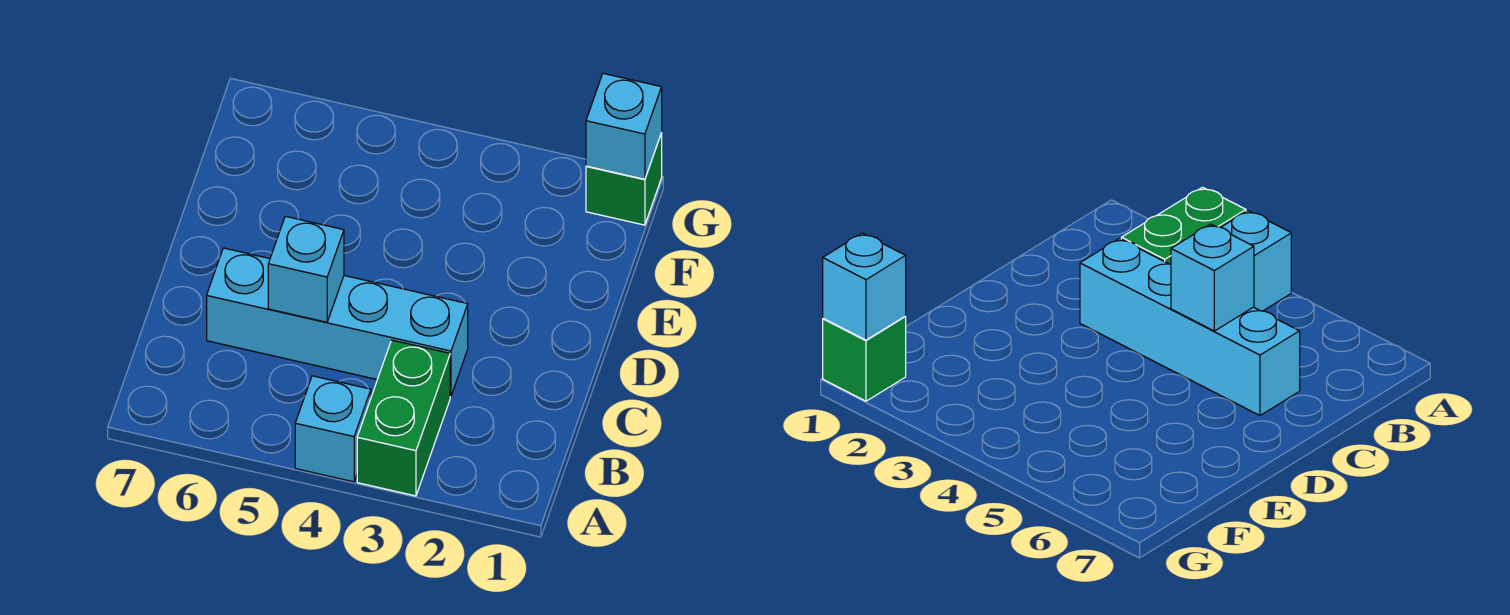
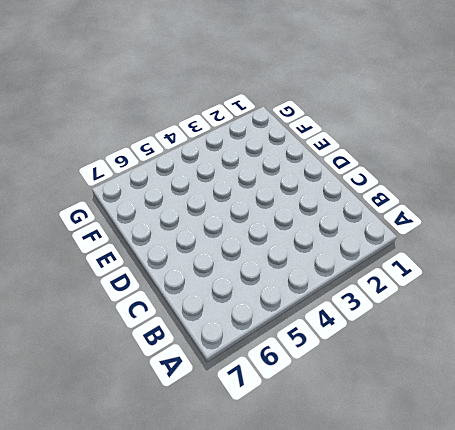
none -> green brick A3:B3 level 1
none -> cyan brick A4 level 1

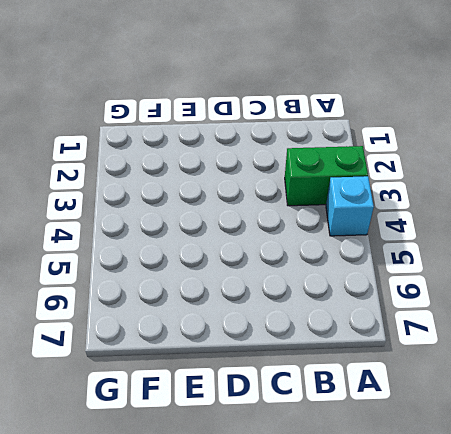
none -> cyan brick C3:C6 level 1
none -> green brick G1 level 1

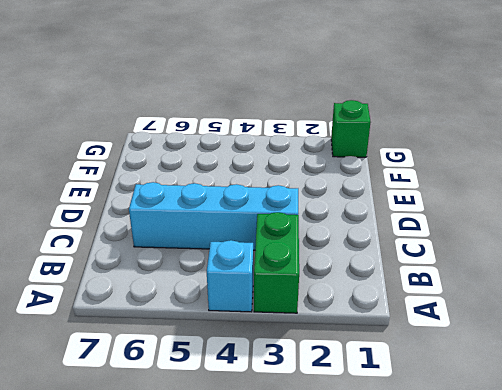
none -> cyan brick C5 level 2
none -> cyan brick G1 level 2

